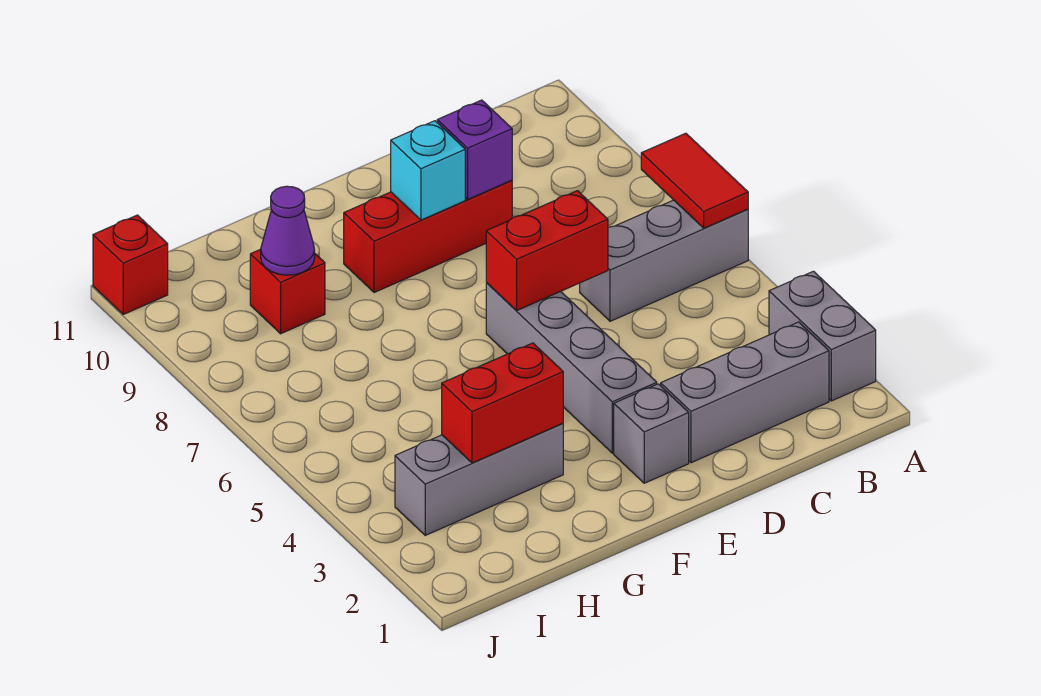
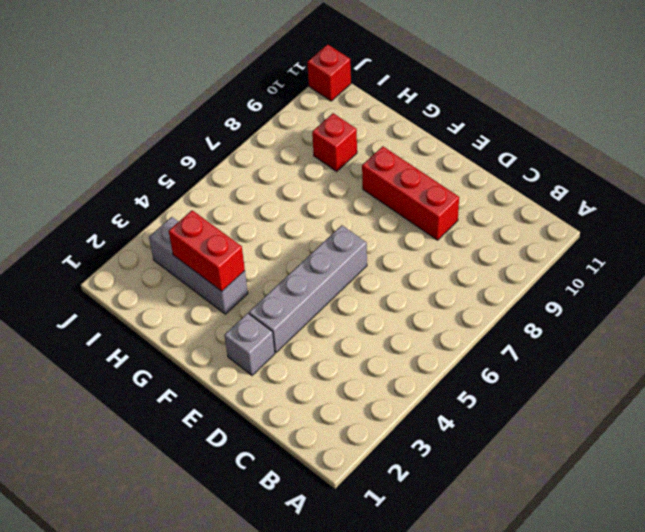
none -> grey brick A2:A3 level 1
none -> grey brick A6:C6 level 1
none -> grey brick B2:D2 level 1

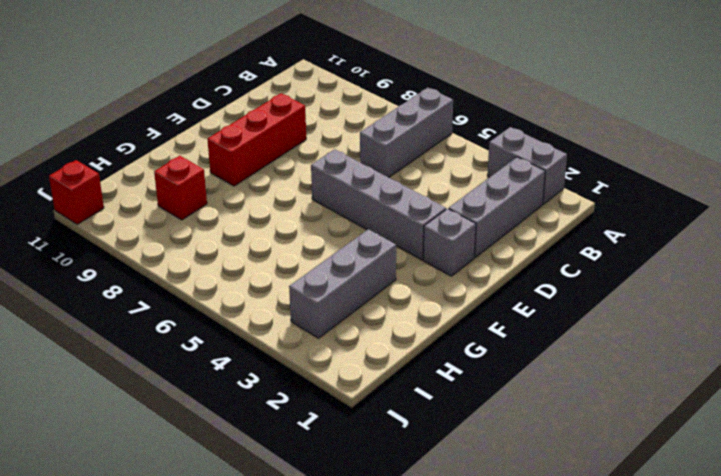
none -> red tile A6:A7 level 2
none -> red brick D6:E6 level 2
none -> purple brick D9 level 2

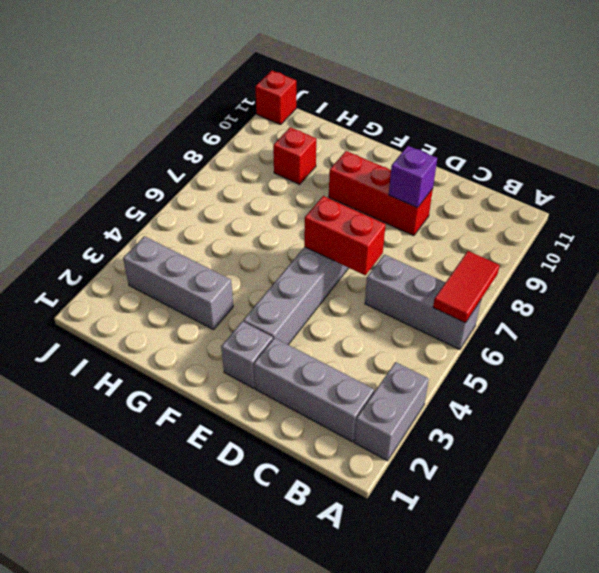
none -> cyan brick E9 level 2
none -> red brick G3:H3 level 2
none -> purple cone H9 level 2

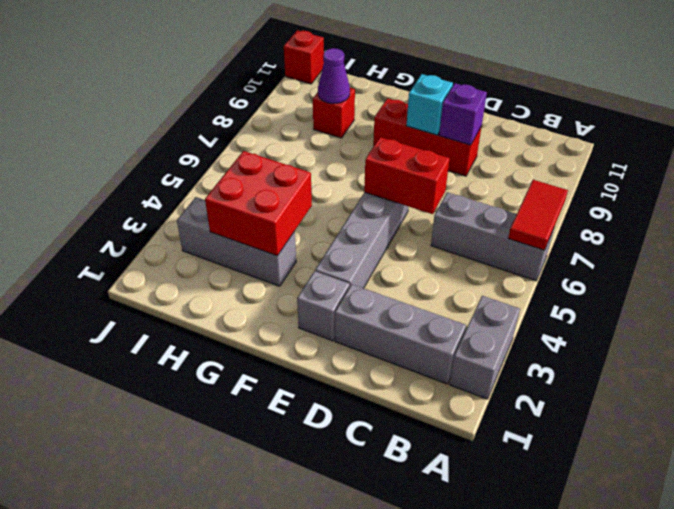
red brick G3:H4 level 2 -> red brick G3:H3 level 2

